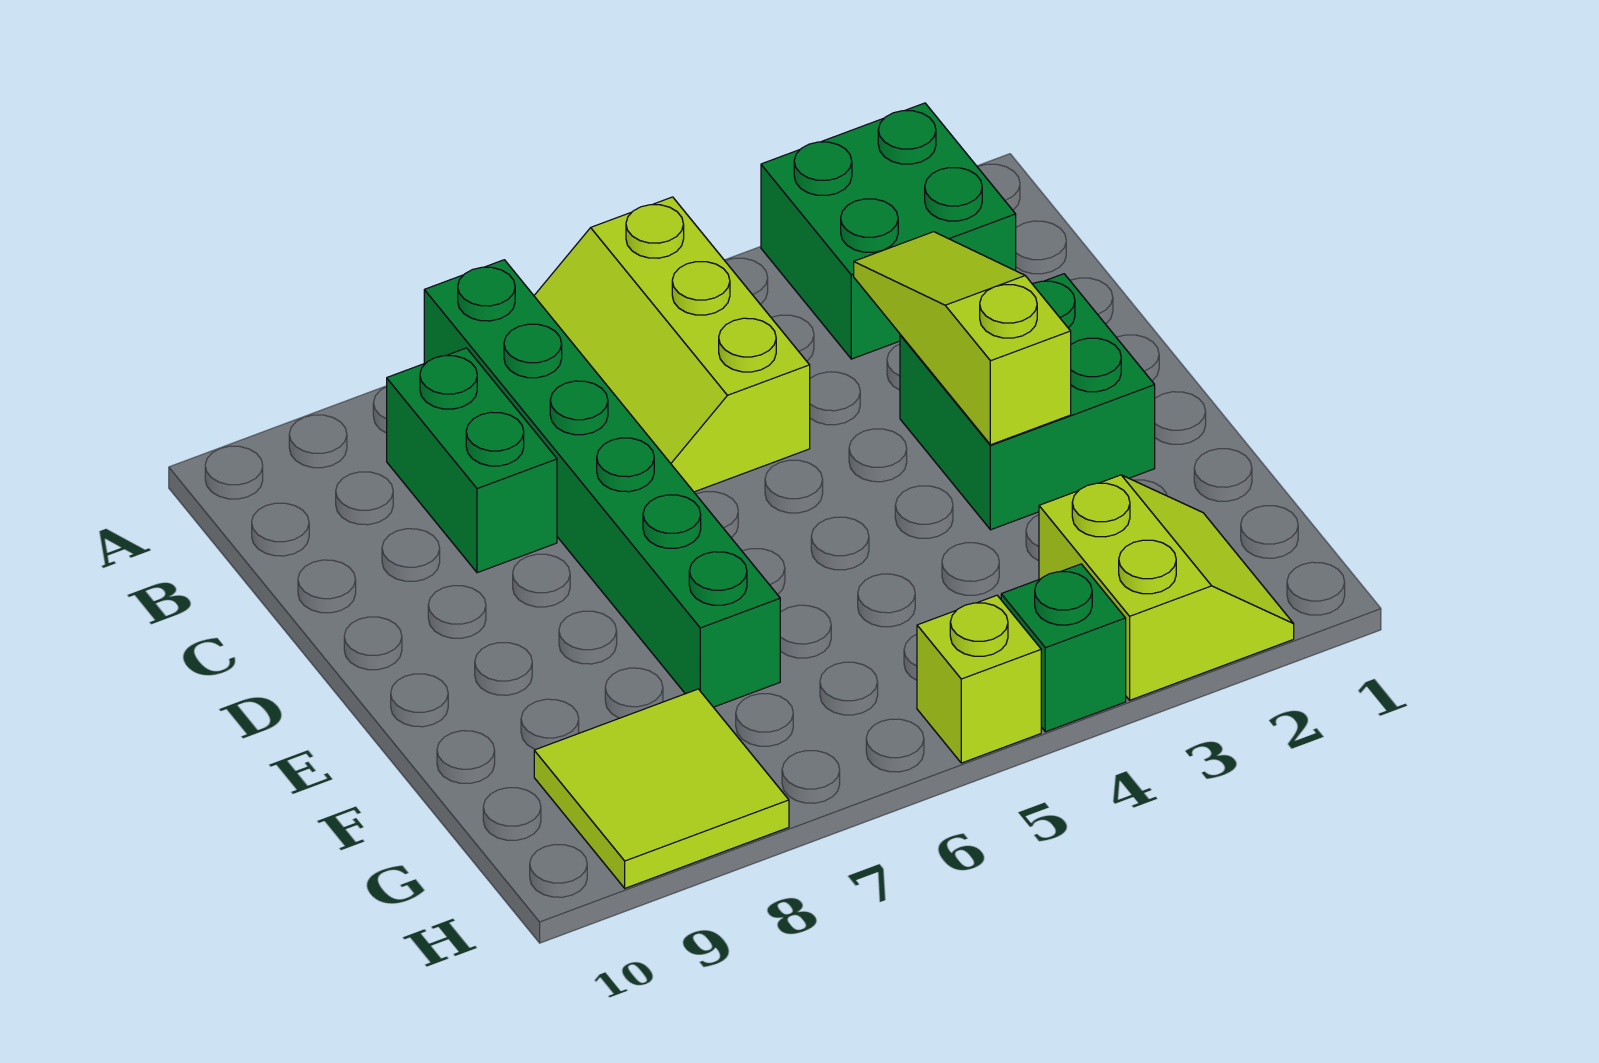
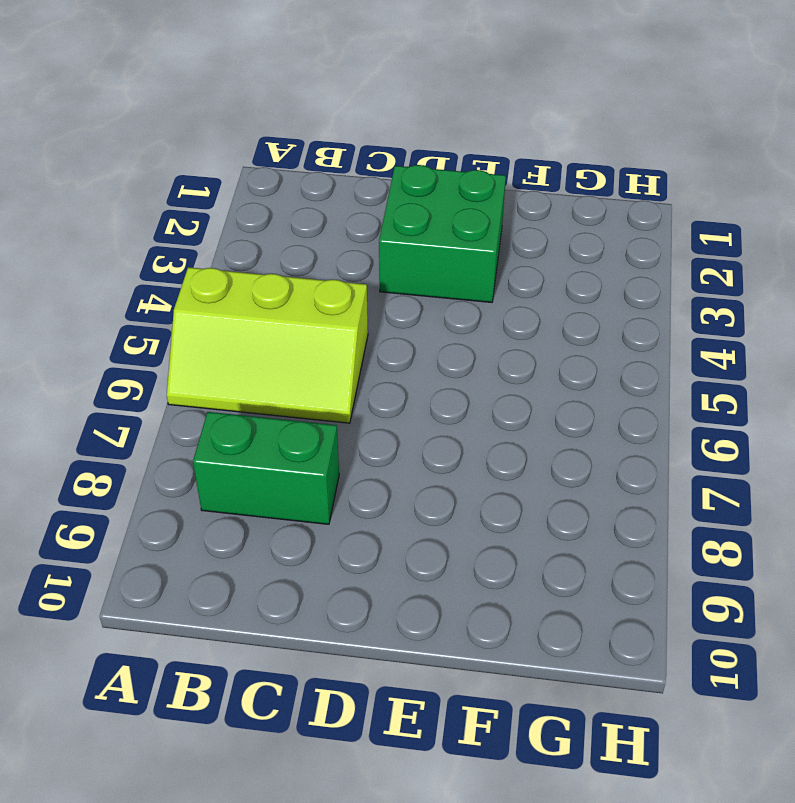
none -> green brick A2:B3 level 1
none -> green brick A7:F7 level 1

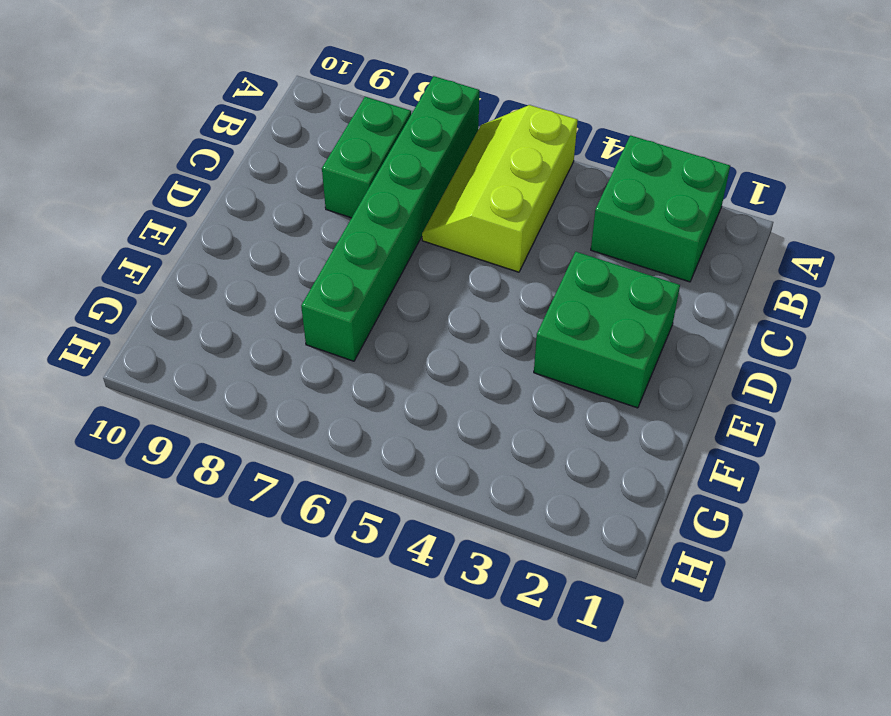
none -> lime slope G2:H3 level 1 top 3
none -> lime tile G8:H9 level 1

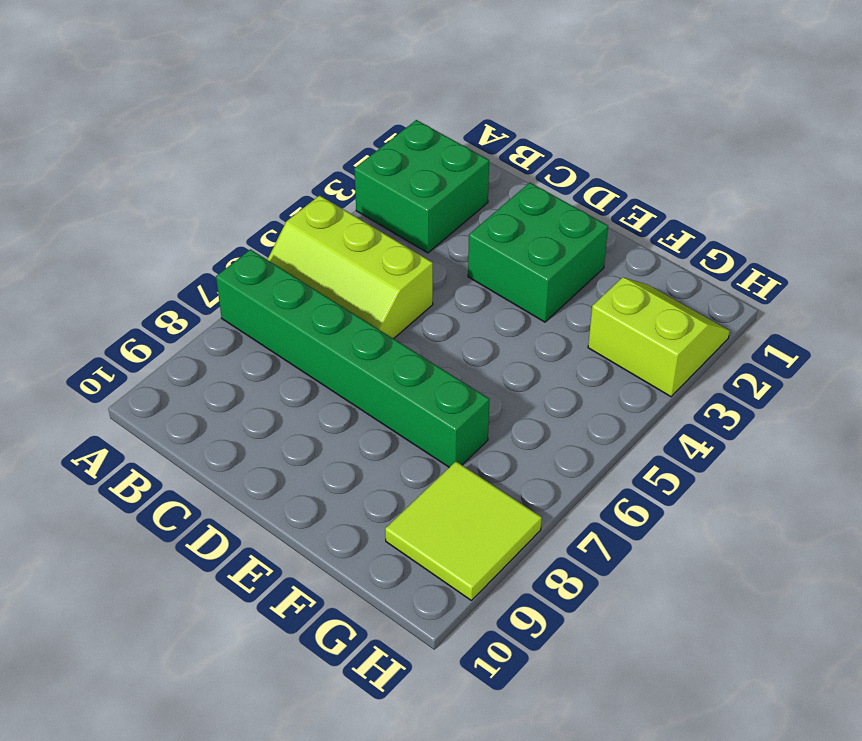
none -> green brick B8:C8 level 1
none -> green brick H4 level 1

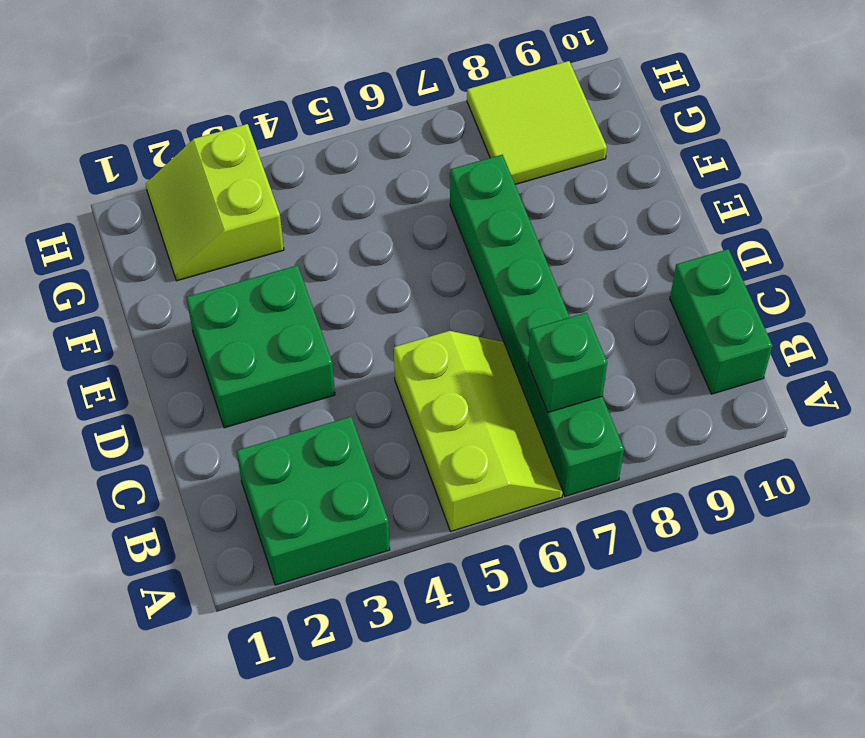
green brick B7 level 2 -> green brick H4 level 1
green brick B10:C10 level 1 -> green brick B8:C8 level 1
none -> lime brick H5 level 1
none -> lime slope C3:E3 level 2 top E

